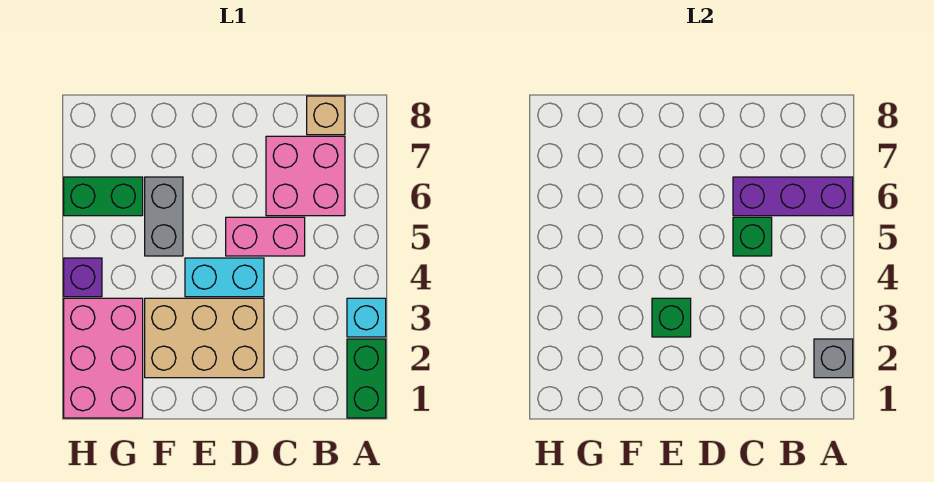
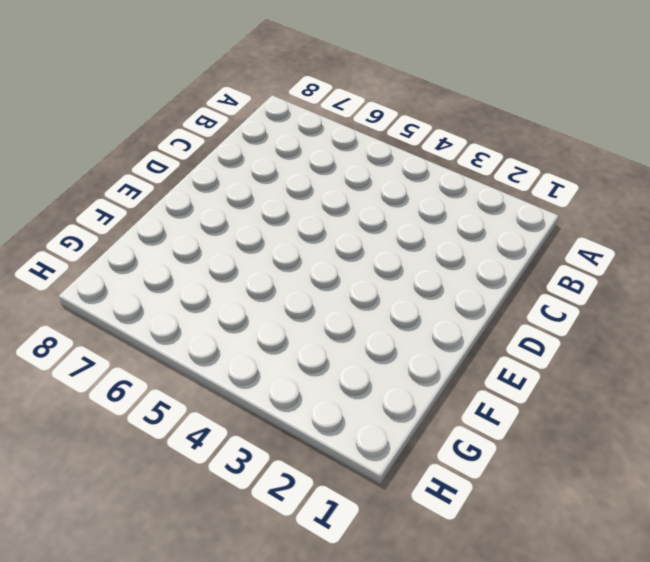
none -> green brick A1:A2 level 1
none -> cyan brick A3 level 1
none -> pink brick B6:C7 level 1

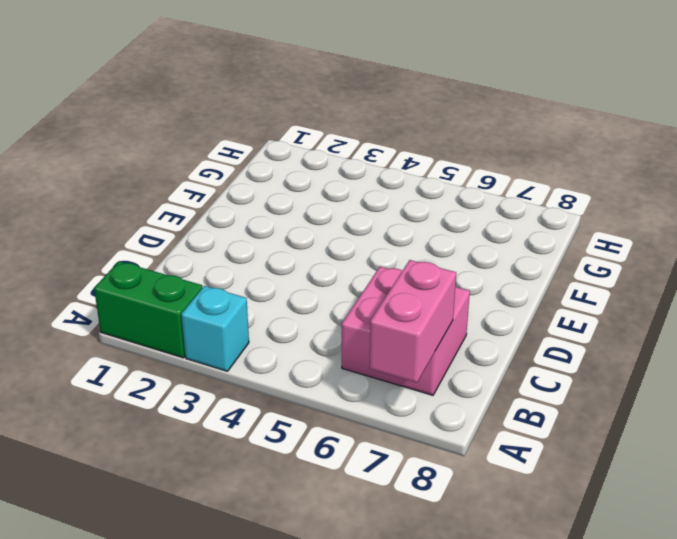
pink brick A7:B7 level 2 -> pink brick C5:D5 level 1
none -> tan brick B8 level 1
none -> tan brick D2:F3 level 1
none -> cyan brick D4:E4 level 1

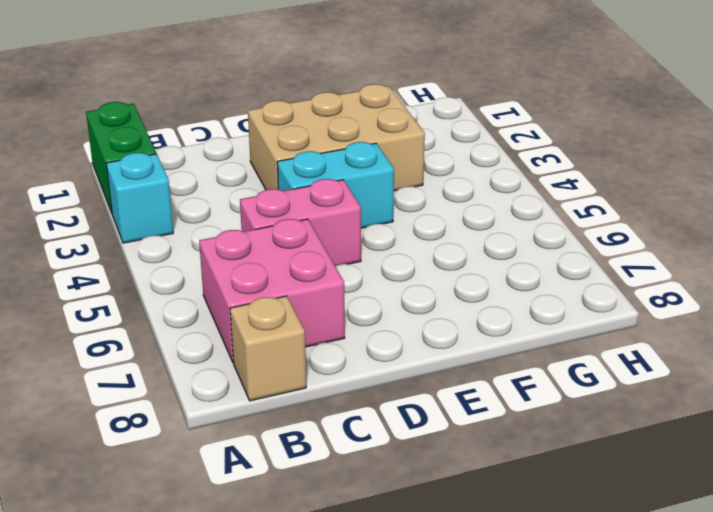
none -> grey brick F5:F6 level 1
none -> pink brick G1:H3 level 1
none -> green brick G6:H6 level 1

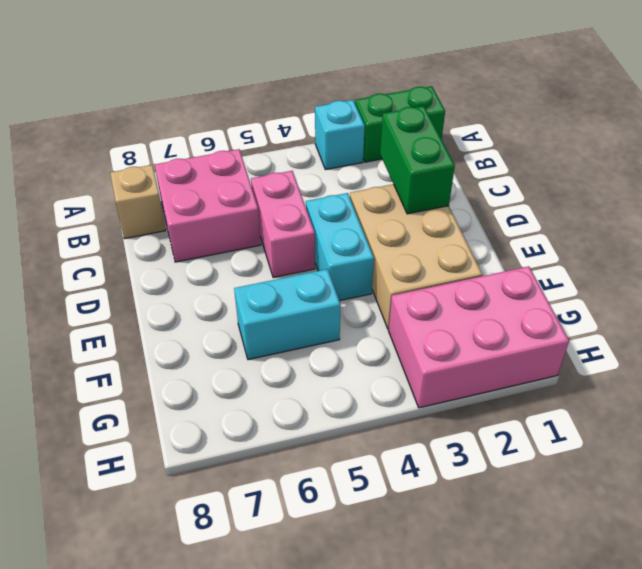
green brick C2:D2 level 2 -> green brick G6:H6 level 1
cyan brick F5:F6 level 1 -> grey brick F5:F6 level 1
none -> purple brick H4 level 1
none -> grey brick A2 level 2
none -> purple brick A6:C6 level 2

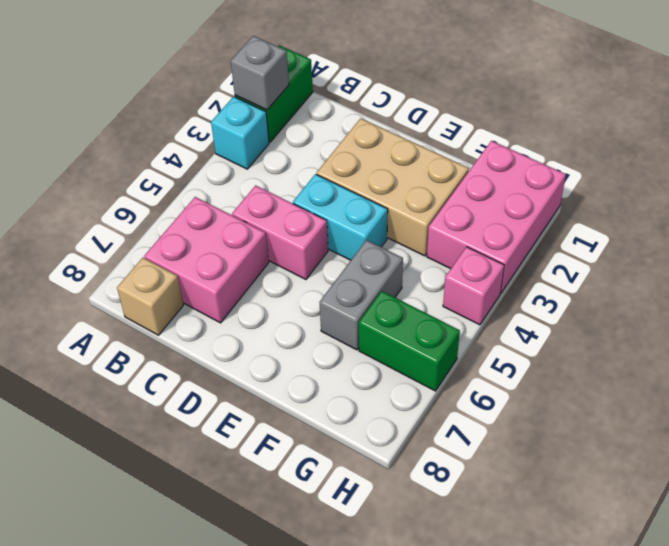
pink brick H4 level 1 -> purple brick H4 level 1
none -> purple brick A6:C6 level 2
none -> green brick C5 level 2
none -> green brick E3 level 2

